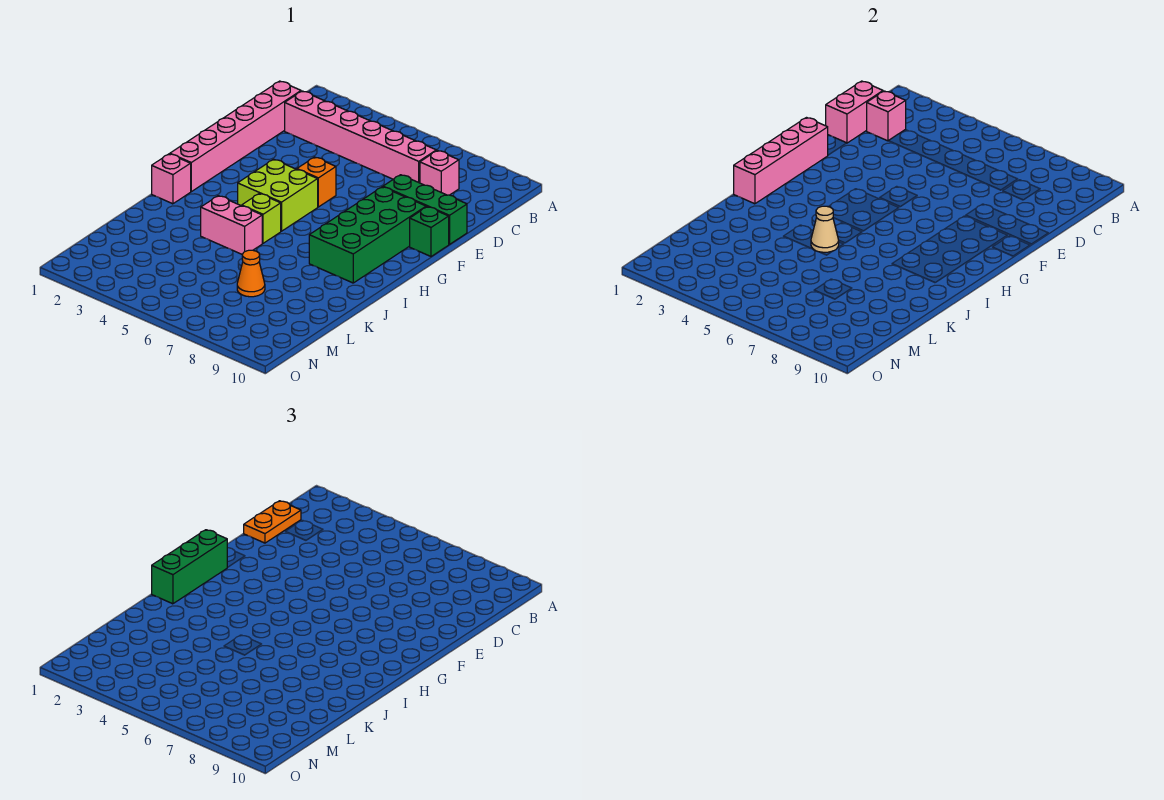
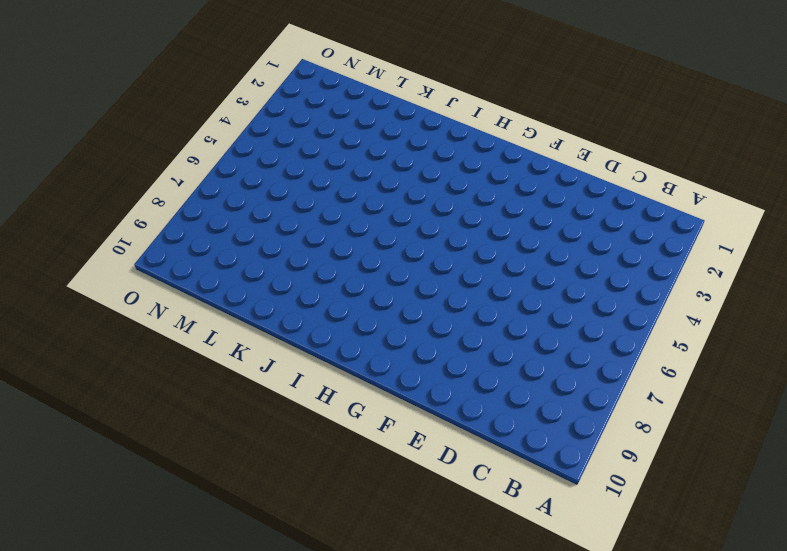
none -> pink brick C1:H1 level 1
none -> pink brick C2:C7 level 1
none -> pink brick C8 level 1

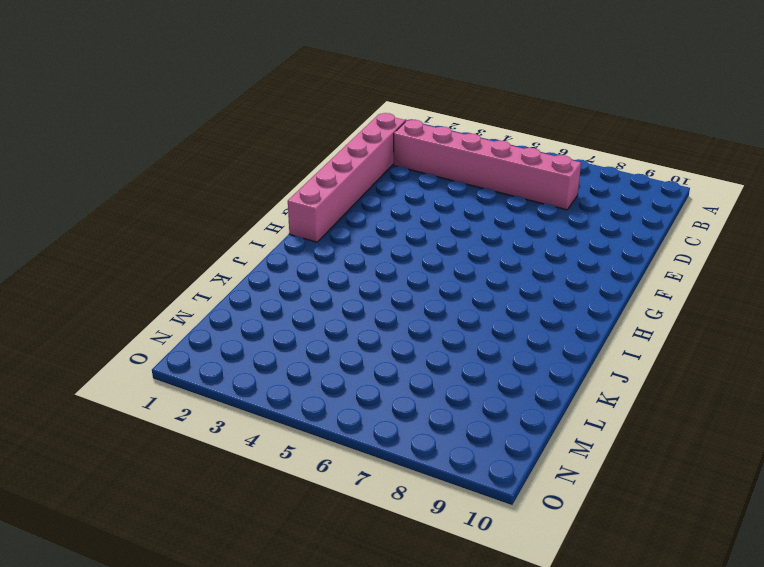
none -> pink brick C8 level 1
none -> green brick E8:E10 level 1
none -> orange brick F5 level 1

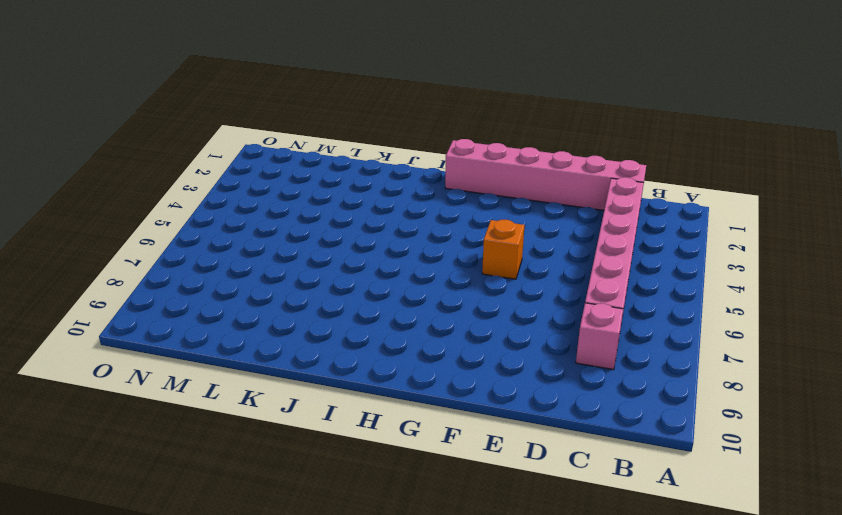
none -> green brick E8:E10 level 1
none -> green brick F8:I9 level 1
none -> green brick F10 level 1

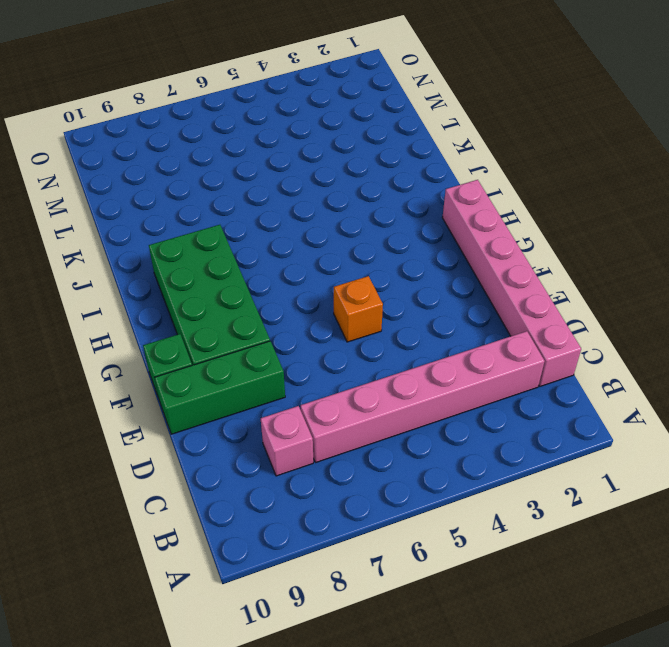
none -> lime brick G4:H5 level 1
none -> pink brick I1 level 1
none -> lime brick I5 level 1

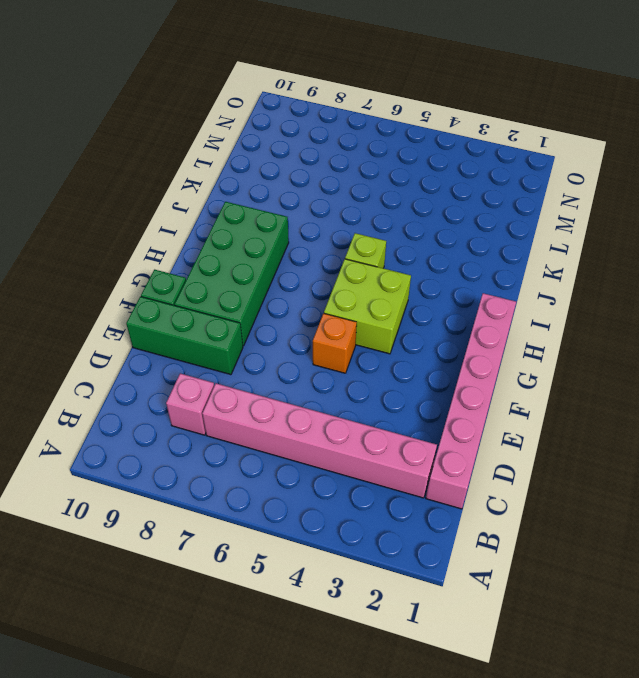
none -> pink brick I1 level 1
none -> pink brick J4:J5 level 1
none -> orange cone L7 level 1

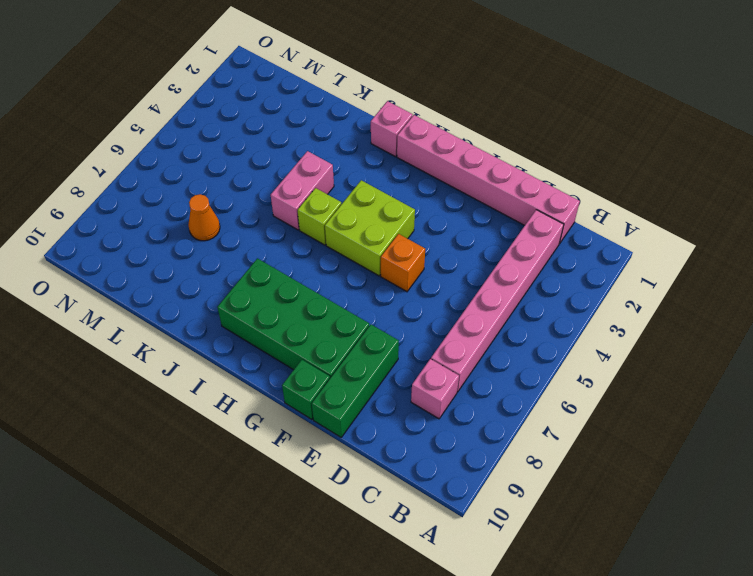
none -> pink brick C1:D1 level 2
none -> pink brick C2 level 2
none -> pink brick F1:I1 level 2

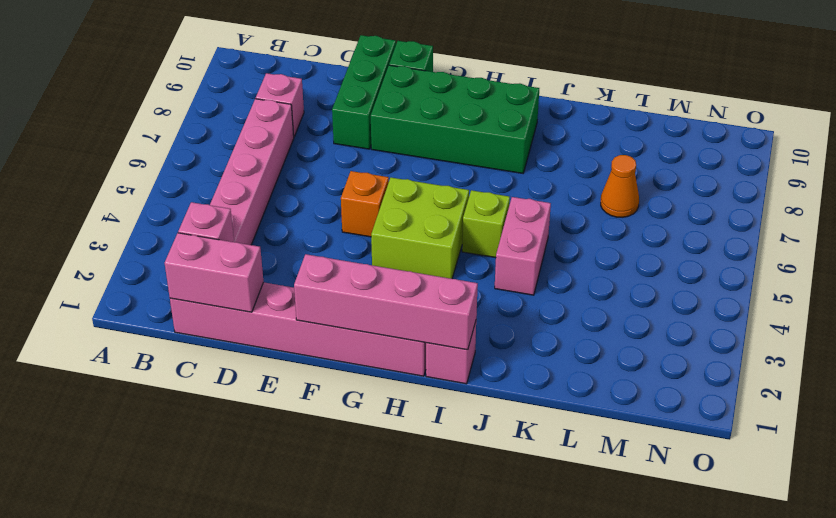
none -> tan cone J5 level 2
none -> orange plate C1:D1 level 3
none -> green brick G1:I1 level 3

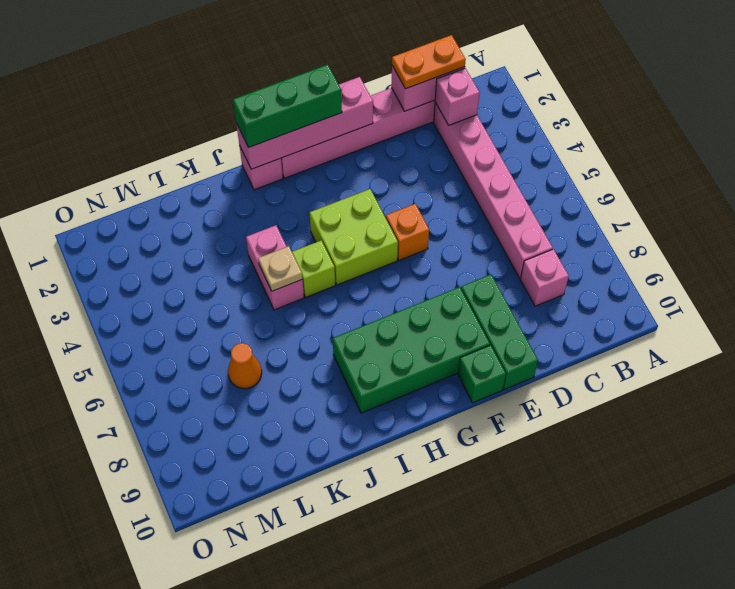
tan plate J5 level 2 -> tan cone J5 level 2

